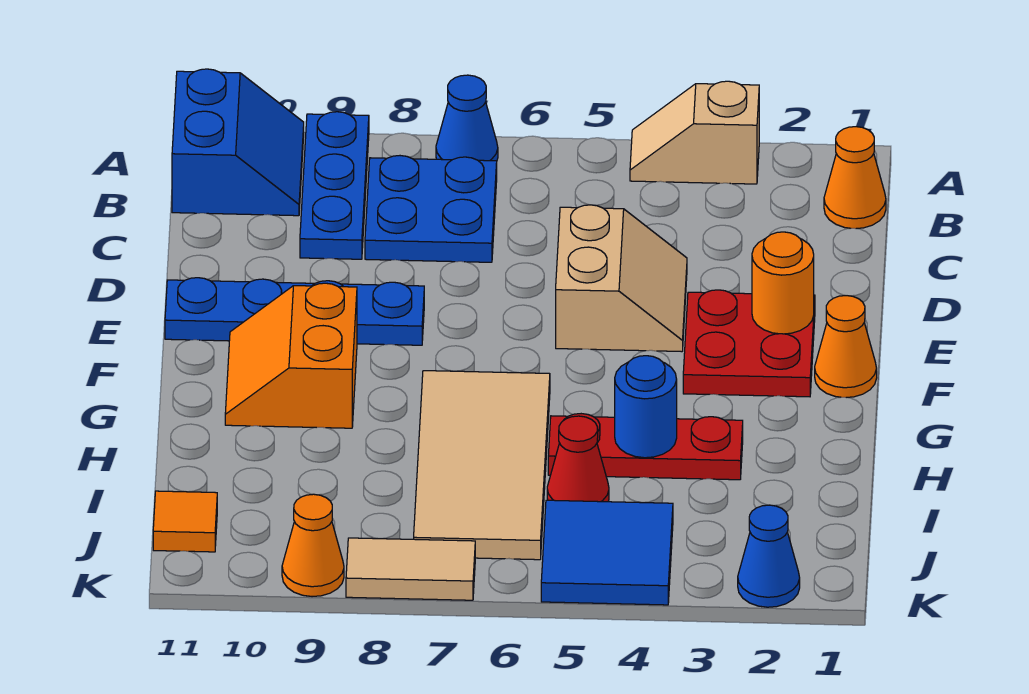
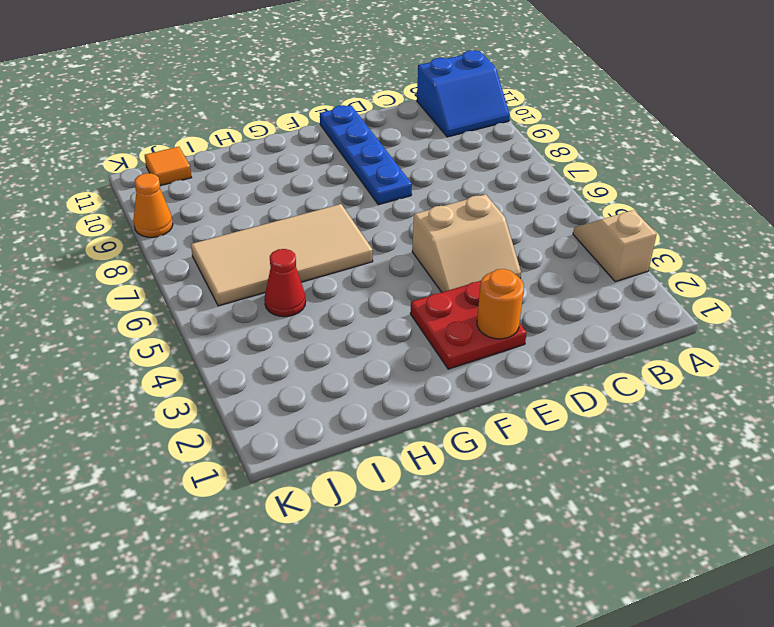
none -> blue cone A7 level 1
none -> blue plate A9:C9 level 1
none -> orange cone B1 level 1

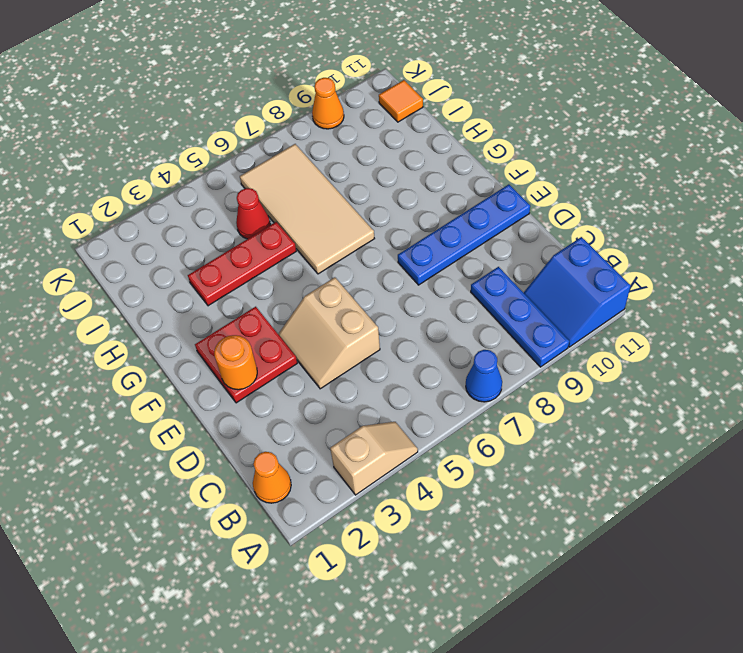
none -> blue plate B7:C8 level 1
none -> orange cone F1 level 1
none -> orange slope F9:G10 level 1 top 9

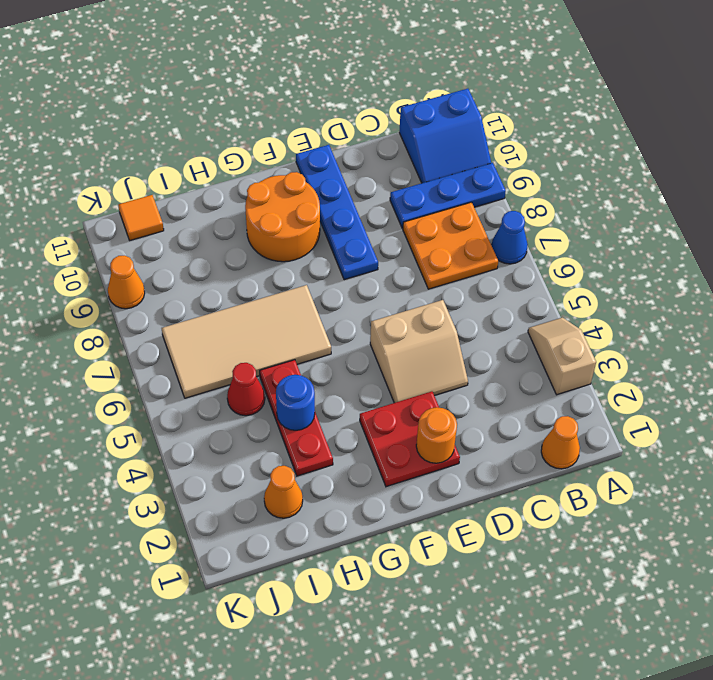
orange plate B7:C8 level 1 -> blue plate B7:C8 level 1
orange round brick F9:G10 level 1 -> orange slope F9:G10 level 1 top 9
orange cone I2 level 1 -> orange cone F1 level 1
none -> blue tile J4:K5 level 1
none -> blue cone K2 level 1
none -> tan tile K7:K8 level 1

